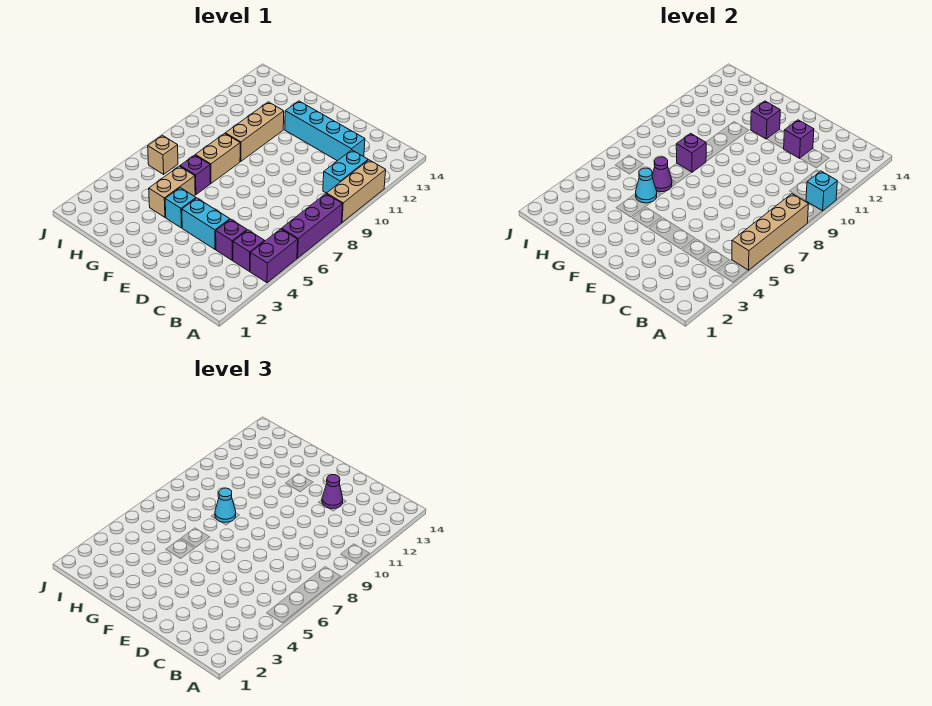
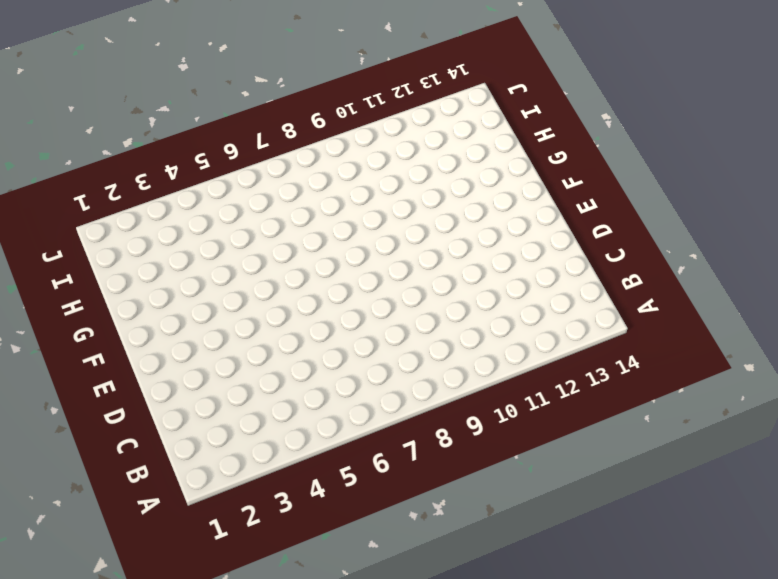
none -> purple brick A4:A5 level 1
none -> purple brick A6:A8 level 1
none -> tan brick A9:A11 level 1

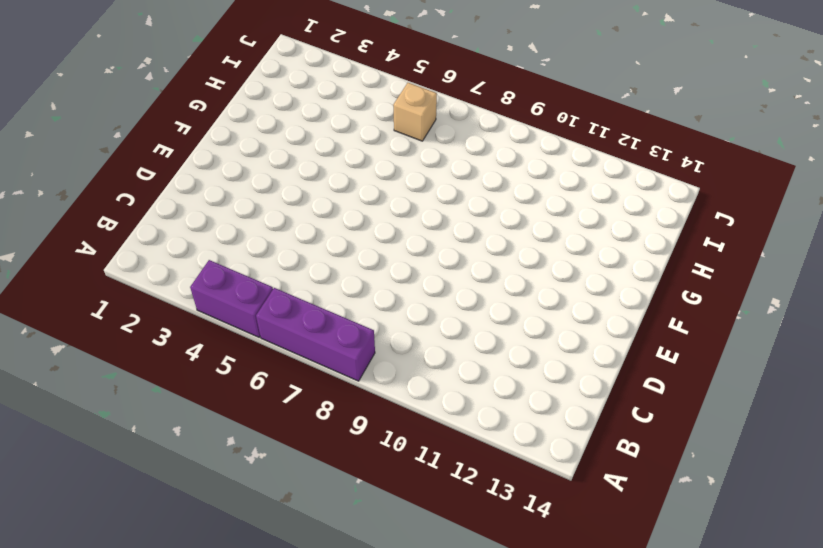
none -> tan brick A9:A11 level 1
none -> purple brick B4 level 1
none -> cyan brick B10:B11 level 1

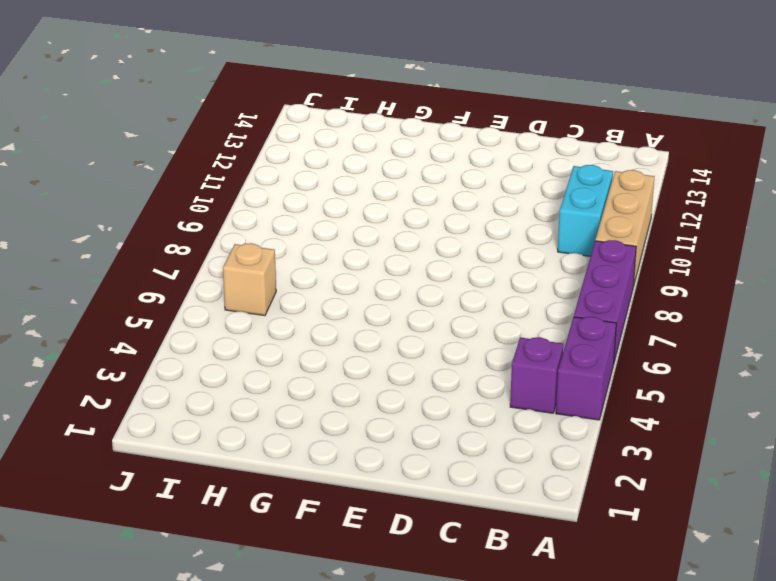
none -> purple brick C4 level 1
none -> cyan brick C12:F12 level 1
none -> cyan brick D4:E4 level 1

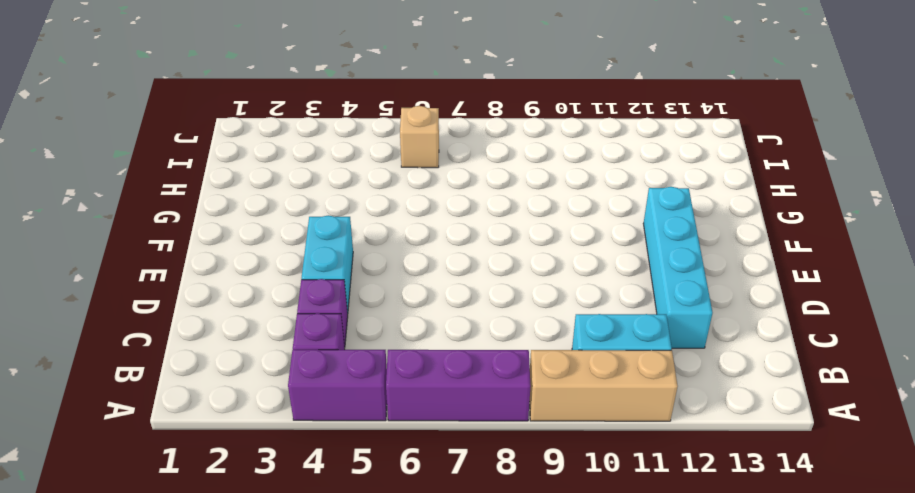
none -> cyan brick F4 level 1
none -> tan brick G4:G5 level 1
none -> purple brick G6 level 1

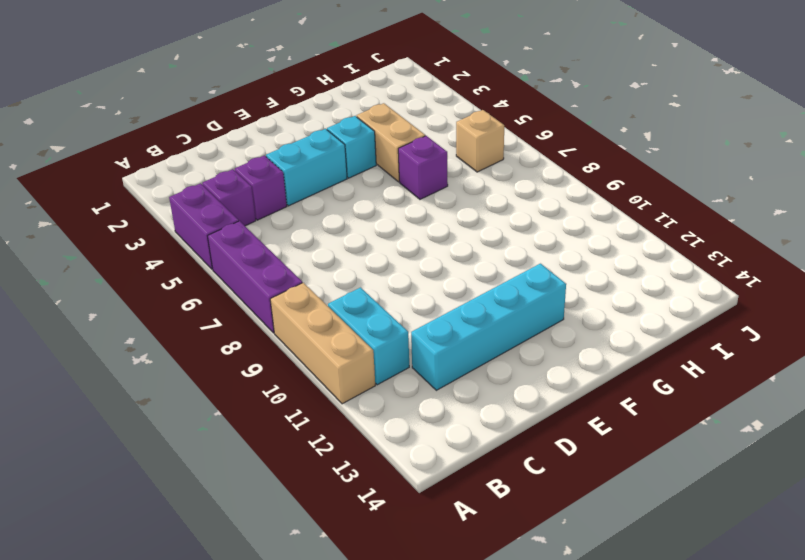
none -> tan brick G7:G8 level 1
none -> tan brick G9:G11 level 1
none -> tan brick A5:A8 level 2

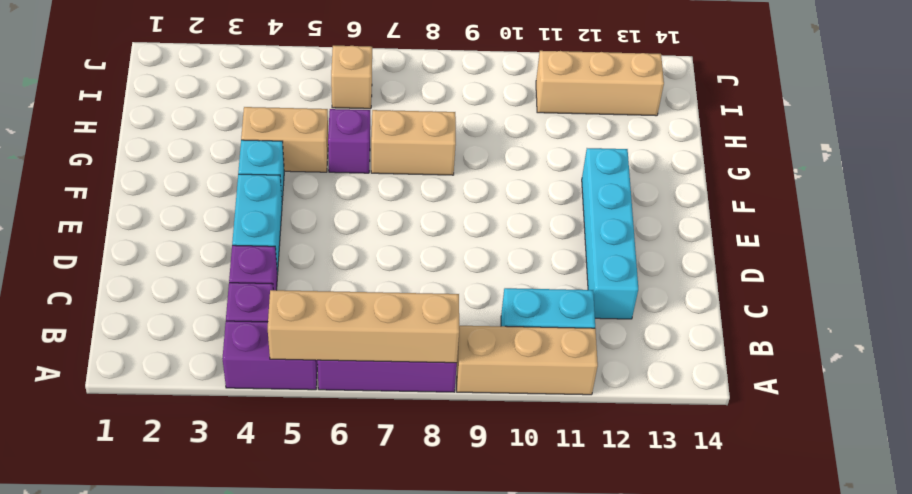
tan brick I11:I13 level 1 -> tan brick G9:G11 level 1
none -> cyan brick A10 level 2
none -> purple brick D12 level 2
none -> purple brick F12 level 2

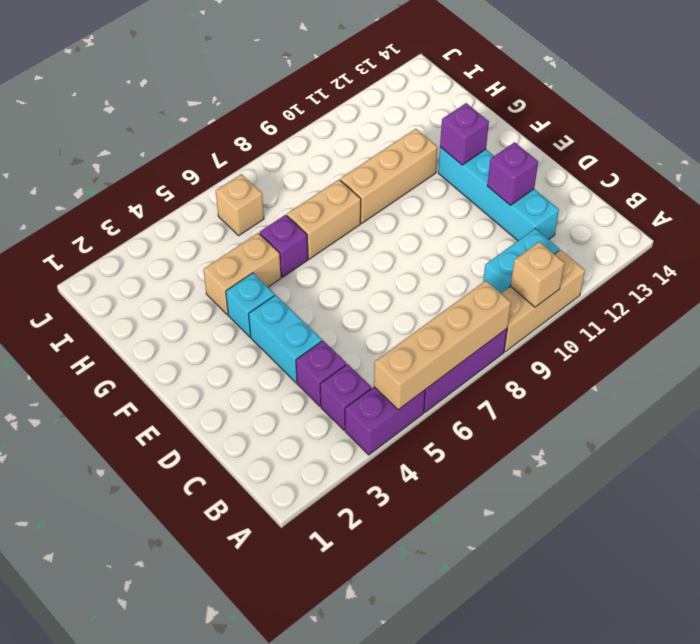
tan brick A10 level 2 -> cyan brick A10 level 2
none -> cyan cone G5 level 2
none -> purple cone G6 level 2
none -> purple brick G8 level 2

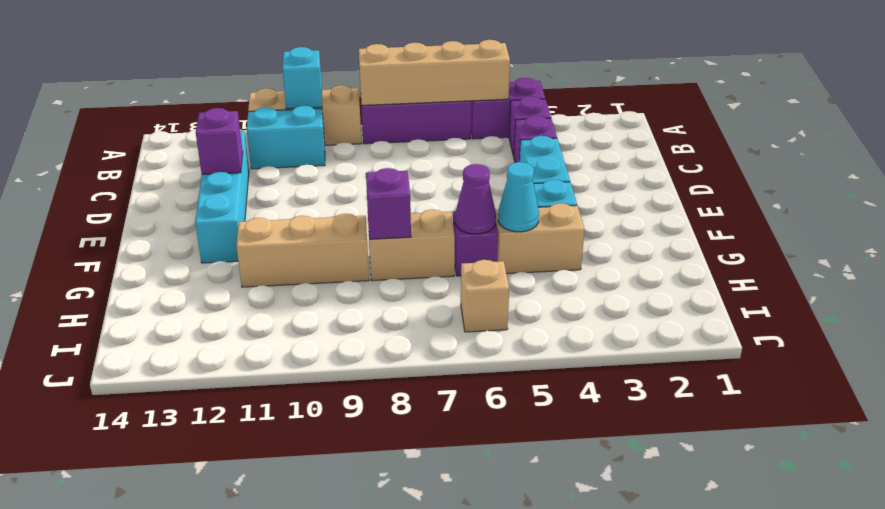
none -> purple brick F12 level 2
none -> purple cone D12 level 3
none -> cyan cone G8 level 3

